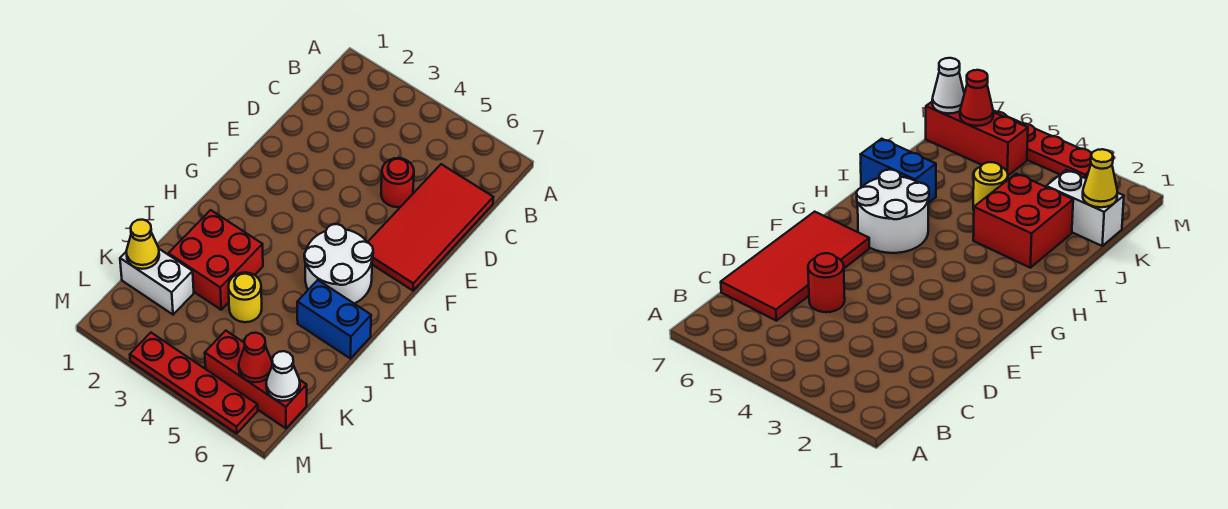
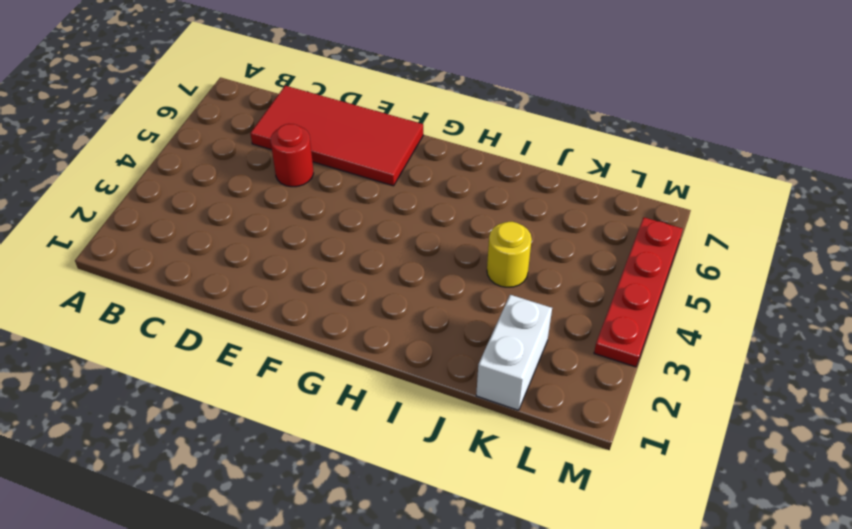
none -> white round brick G5:H6 level 1
none -> red brick I2:J3 level 1
none -> blue brick I6:I7 level 1

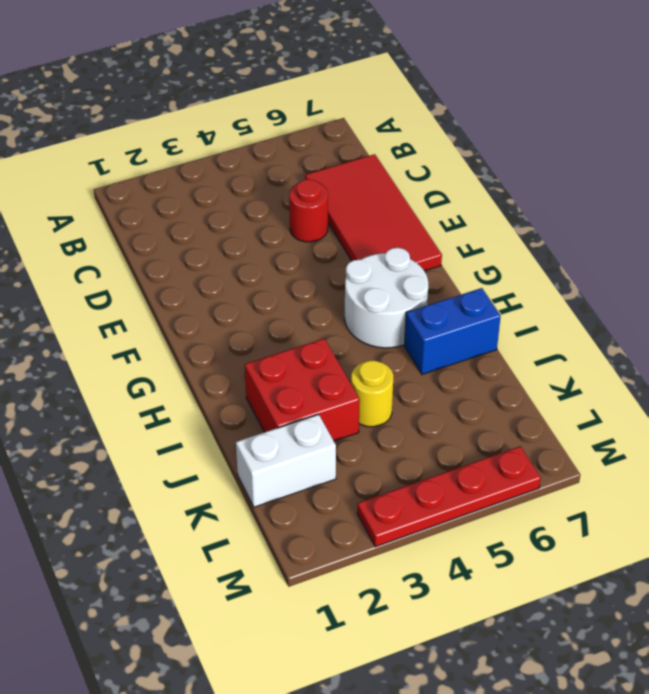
none -> red brick L5:L7 level 1
none -> yellow cone K1 level 2
none -> red cone L6 level 2

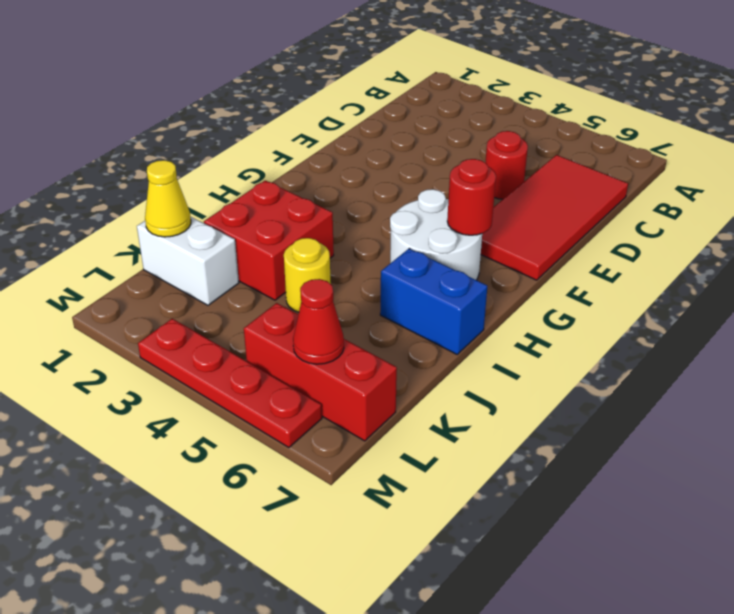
red round brick G6 level 2 -> none
none -> white cone L7 level 2

